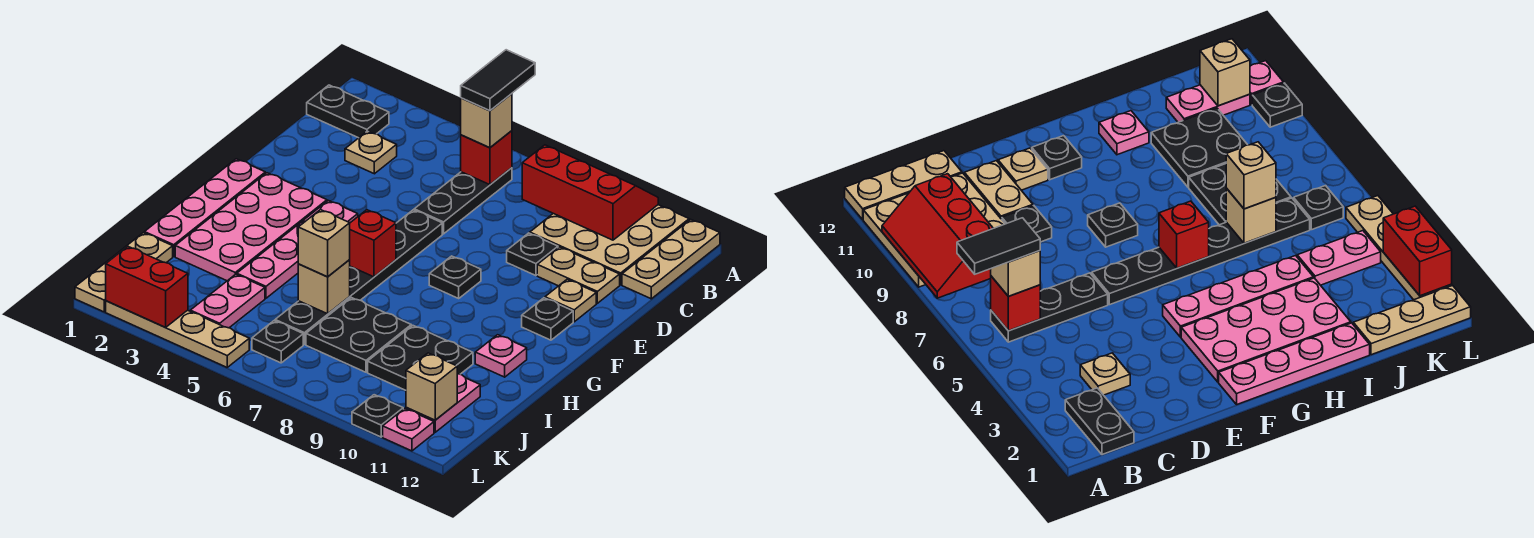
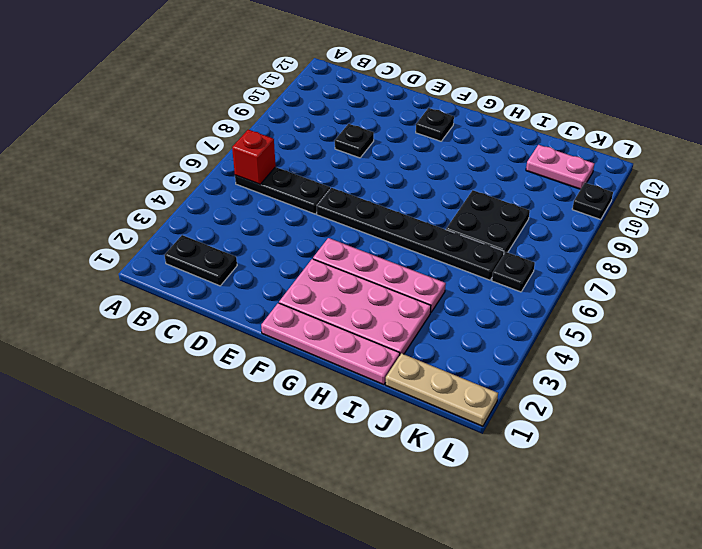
black plate B2:C2 level 1 -> black plate B1:B2 level 1
none -> tan plate A9:C11 level 1
none -> tan plate A12:C12 level 1
none -> tan plate C3 level 1
none -> tan plate D10:D11 level 1

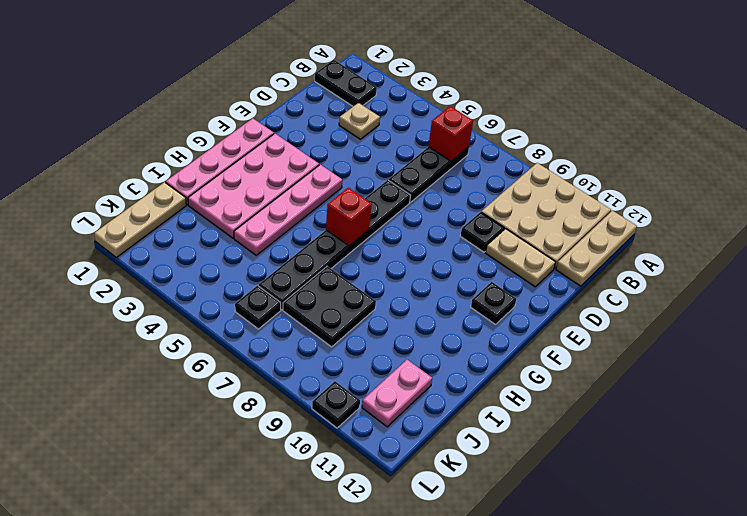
none -> tan plate E11 level 1
none -> black plate F8 level 1
none -> pink plate H11 level 1
none -> black plate I9:J10 level 1

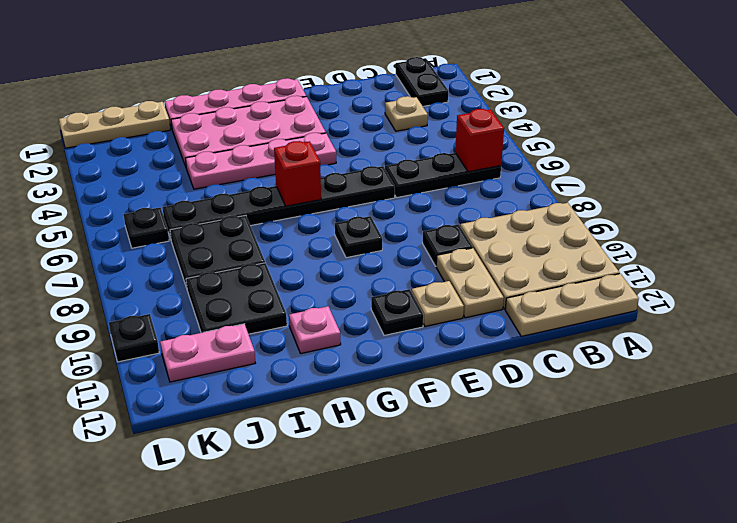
none -> pink plate J4:K4 level 1
none -> tan plate L2:L5 level 1
none -> pink plate L11 level 1
none -> red slope A8:B10 level 2 top B

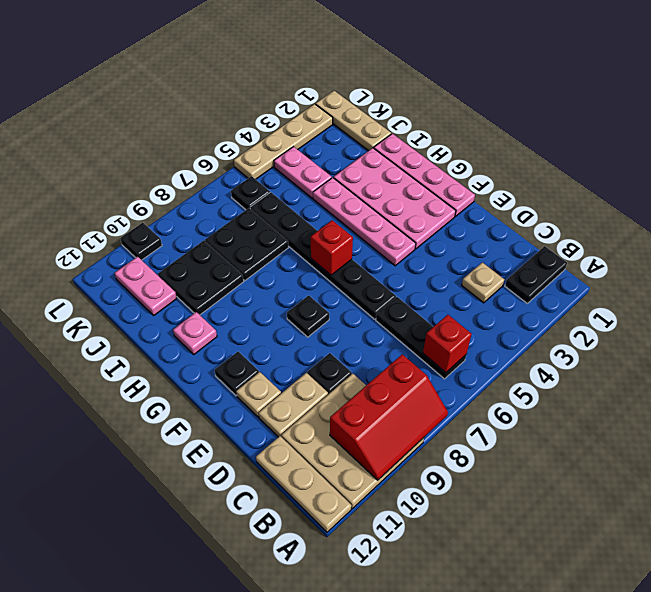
none -> pink plate L11 level 1
none -> tan brick I6 level 2
none -> tan brick K11 level 2
none -> red brick L2:L3 level 2

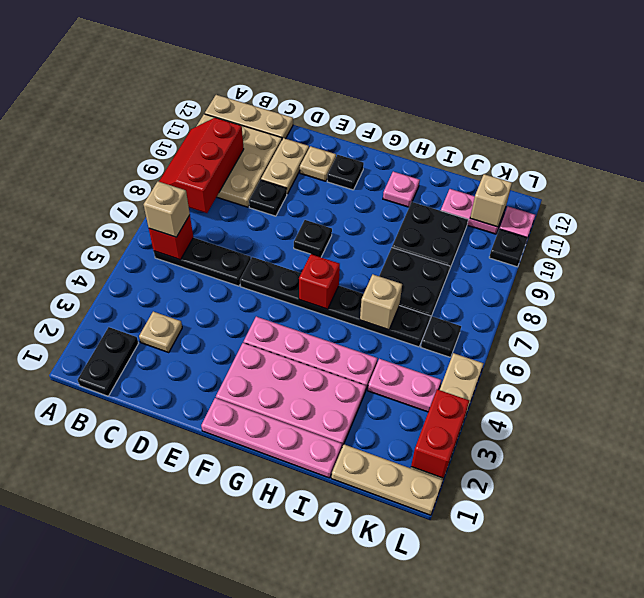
none -> tan brick I6 level 3
none -> black tile A6:B6 level 4

